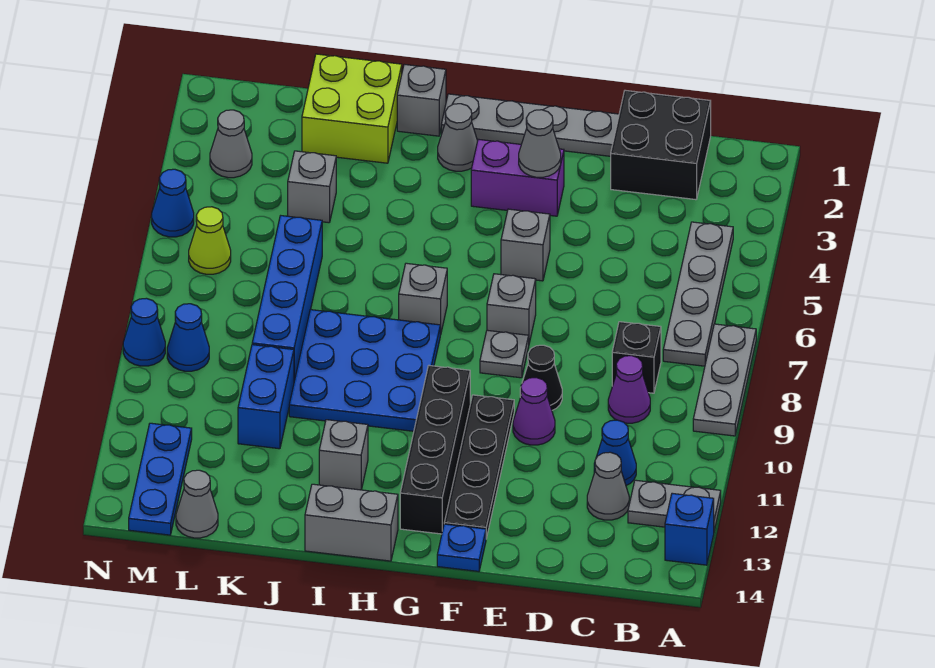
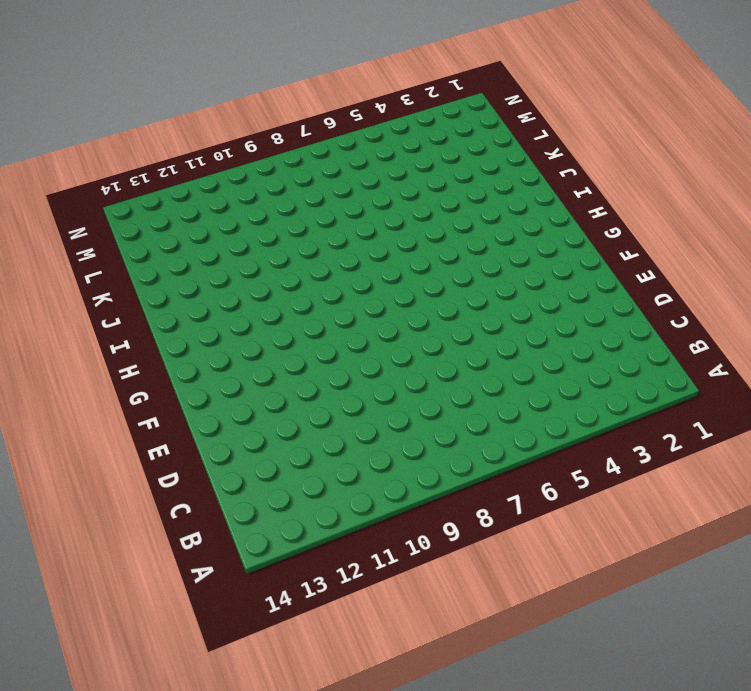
none -> grey plate A7:A9 level 1
none -> grey plate A12:B12 level 1
none -> blue brick A13 level 1
none -> grey plate B4:B7 level 1

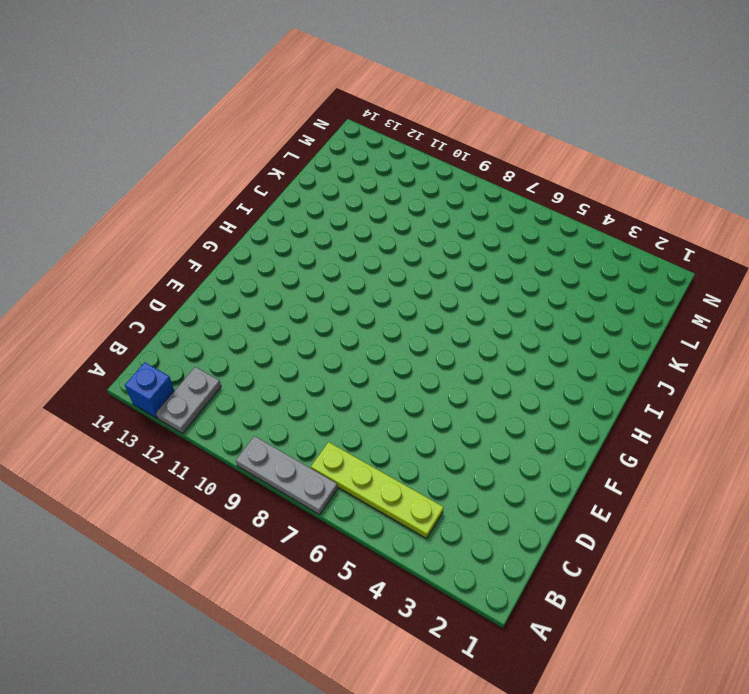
lime plate B4:B7 level 1 -> grey plate B4:B7 level 1
none -> black brick C1:D2 level 1
none -> black brick C8 level 1
none -> purple cone C9 level 1
none -> blue cone C11 level 1

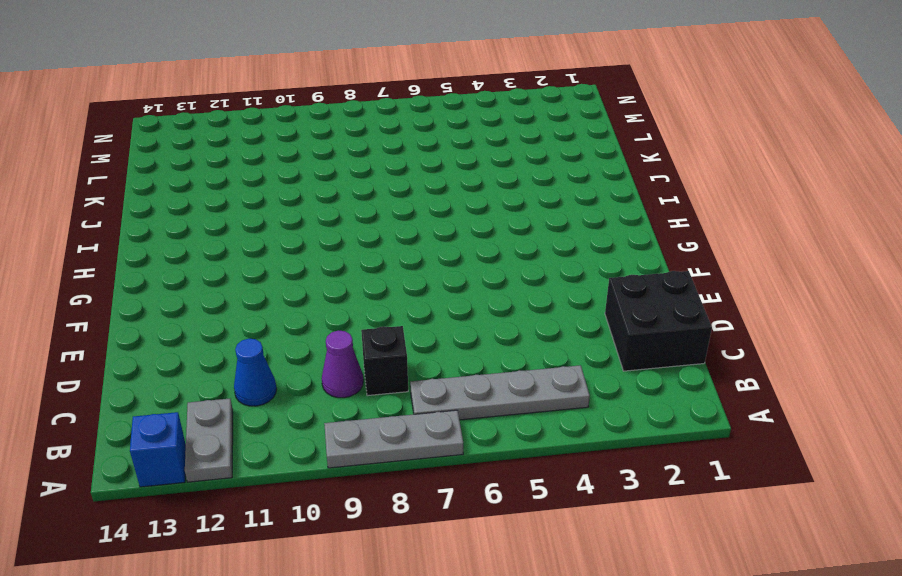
none -> grey cone C12 level 1
none -> grey plate E1:H1 level 1
none -> black cone E9 level 1
none -> purple cone E10 level 1

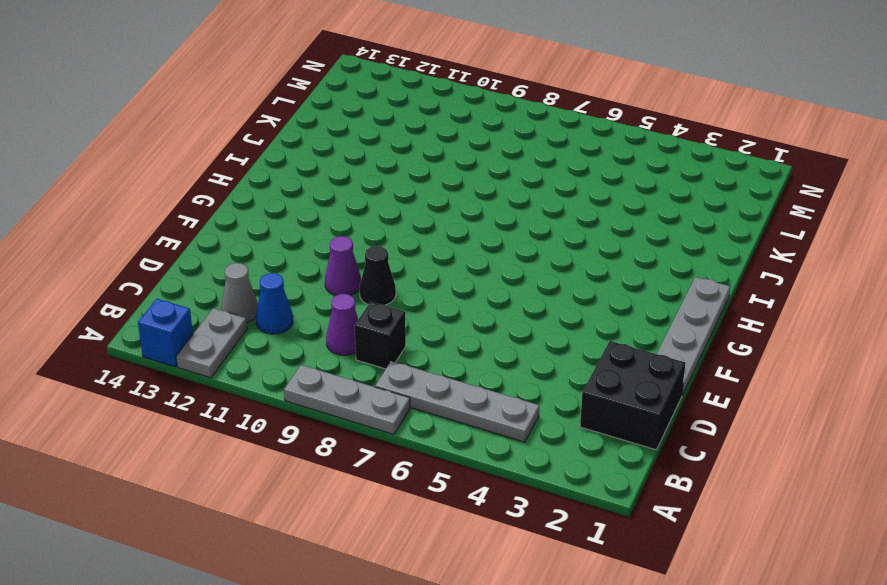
none -> purple brick F3:G3 level 1
none -> grey brick F5 level 1
none -> grey brick F7 level 1
none -> grey plate F8 level 1

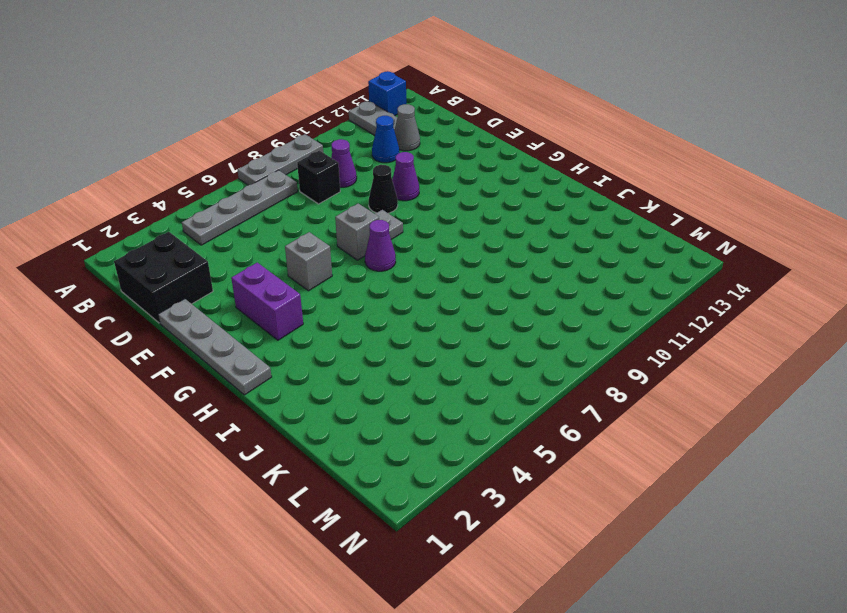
purple cone G7 level 1 -> none
none -> black plate F10:F13 level 1
none -> blue plate F14 level 1
none -> black brick G10:G13 level 1
none -> grey cone H2 level 1

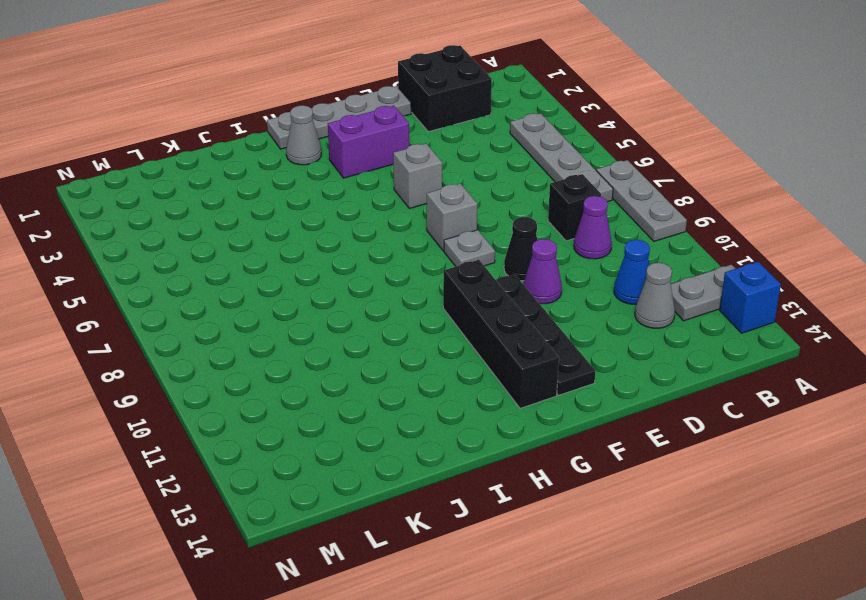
none -> blue plate F14 level 1
none -> grey brick H7 level 1
none -> blue plate H8:J10 level 1
none -> grey brick H14:I14 level 1

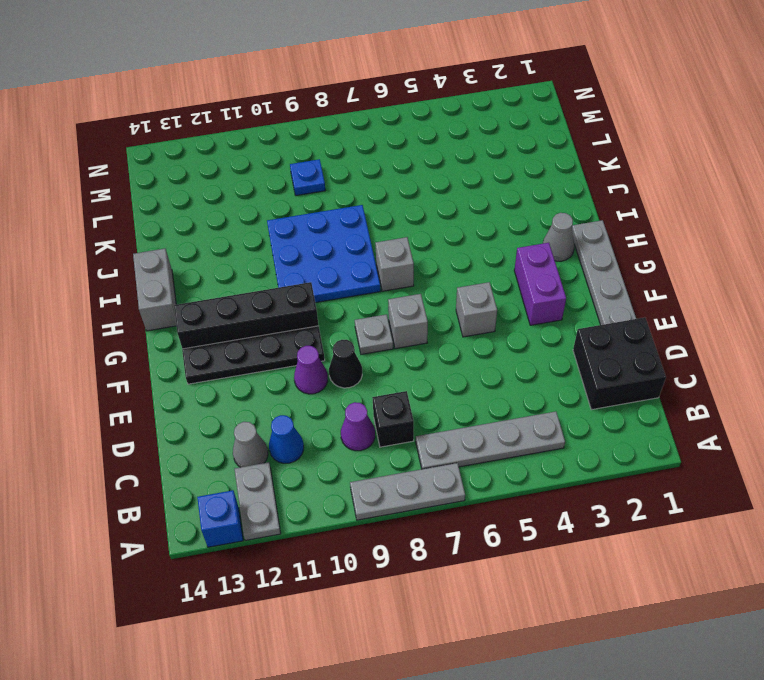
blue plate L9 level 1 -> blue plate F14 level 1
none -> grey brick I1 level 1
none -> grey brick I12 level 1
none -> lime brick J1:K2 level 1
none -> grey brick K4 level 1

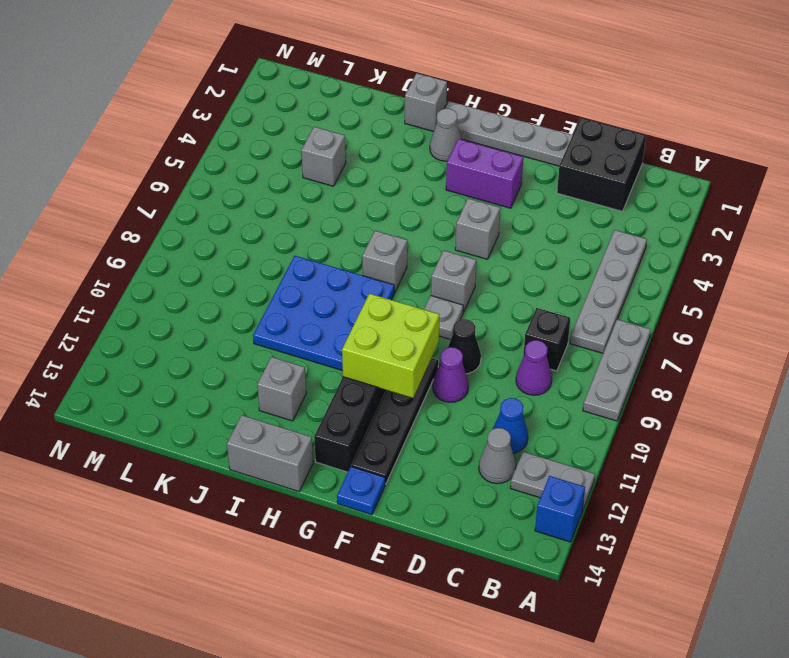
lime brick F10:G11 level 2 -> lime brick J1:K2 level 1
none -> blue brick K6:K9 level 1
none -> blue brick K10:K11 level 1
none -> grey cone L14 level 1
none -> grey cone M3 level 1

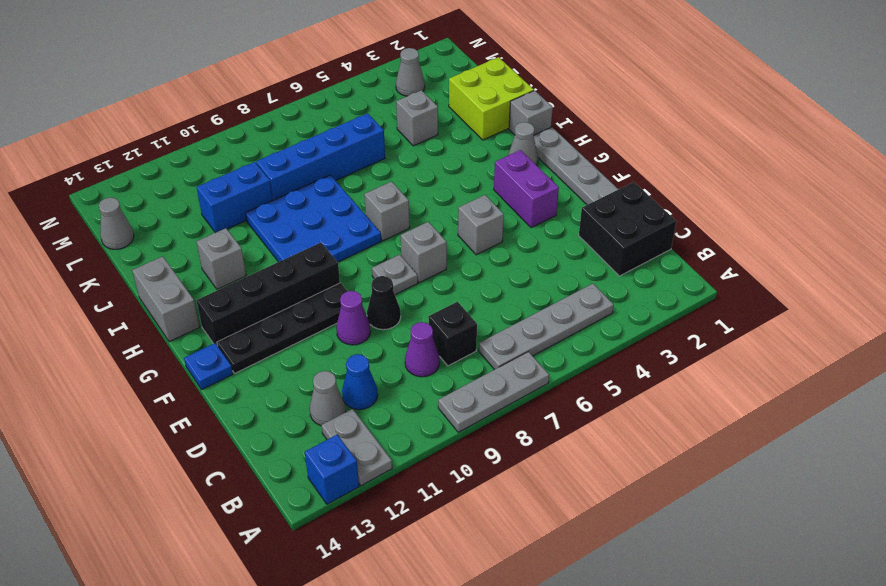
none -> lime cone M6 level 1
none -> blue cone M9 level 1
none -> blue plate M12:M14 level 1
none -> blue cone N5 level 1

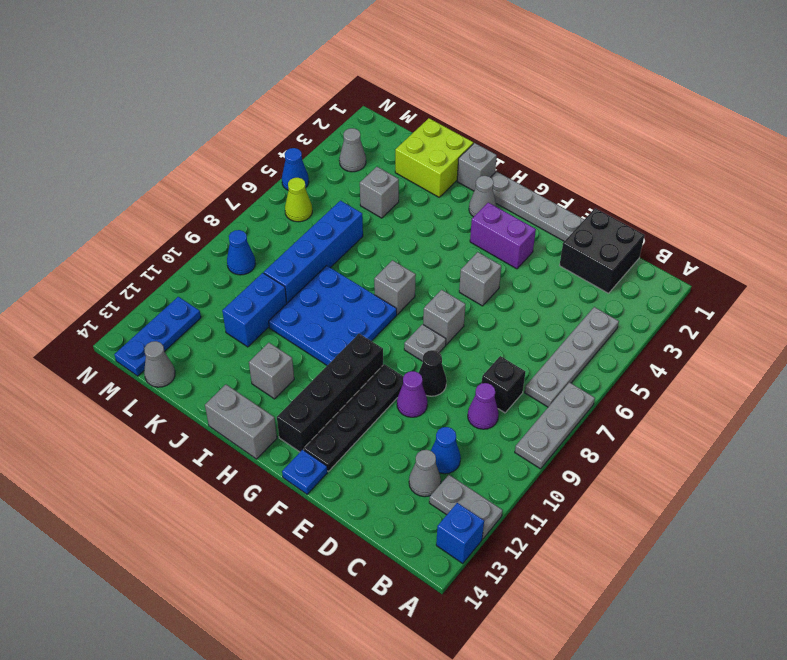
none -> blue cone N9 level 1
none -> grey cone F3 level 2

